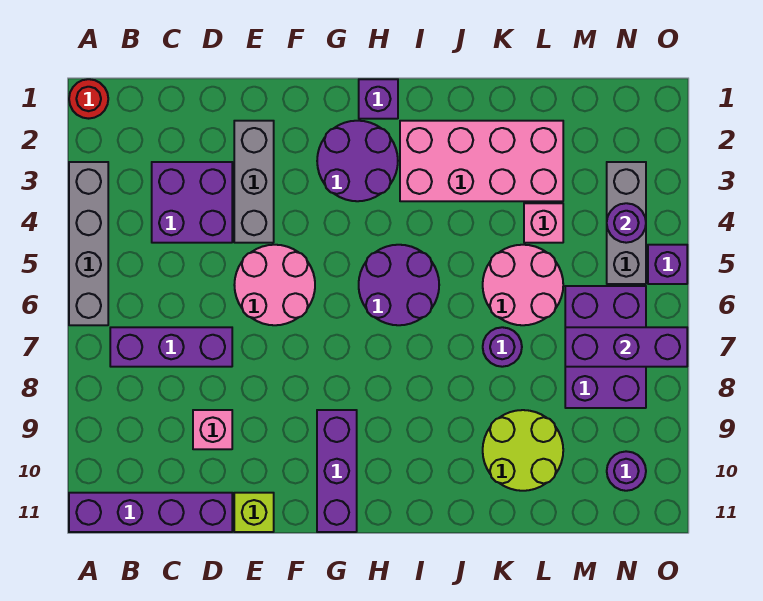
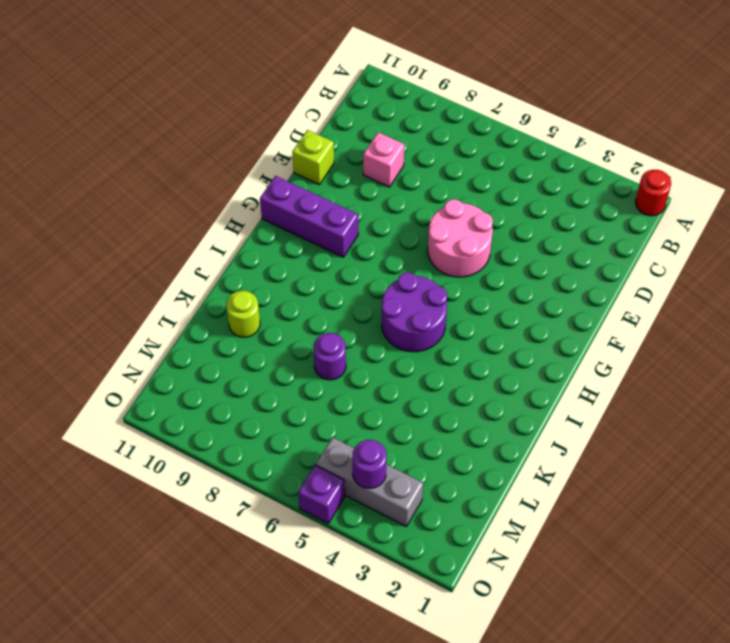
lime round brick K10 level 1 -> lime round brick K9:L10 level 1
none -> grey brick A3:A6 level 1
none -> purple brick A11:D11 level 1
none -> purple brick B7:D7 level 1

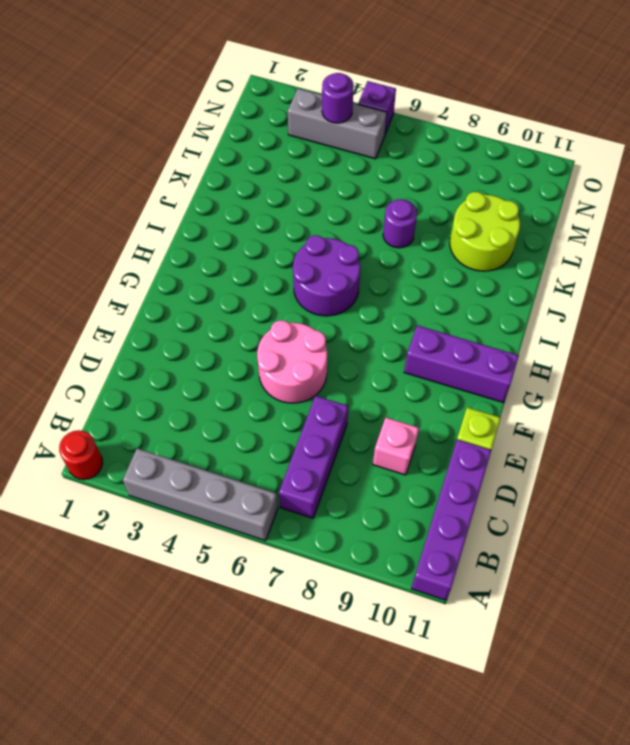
none -> purple brick C3:D4 level 1
none -> grey brick E2:E4 level 1
none -> purple round brick G2:H3 level 1

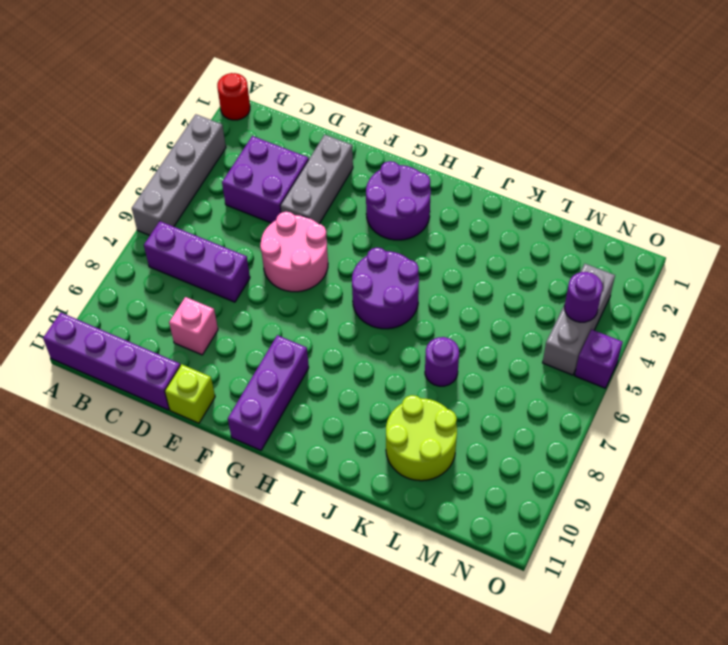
none -> purple brick H1 level 1
none -> pink brick I2:L3 level 1
none -> pink round brick K5:L6 level 1

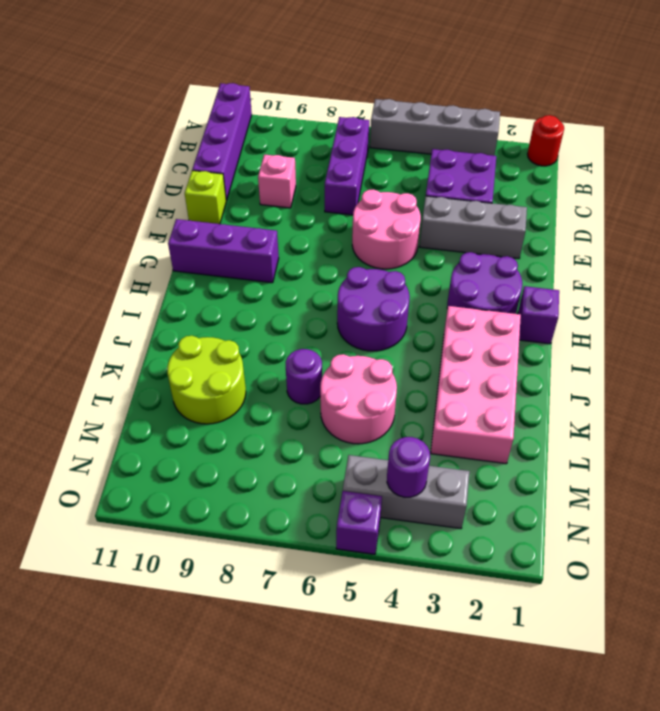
none -> pink brick L4 level 1
none -> purple brick M6:N8 level 1
none -> purple round brick N10 level 1

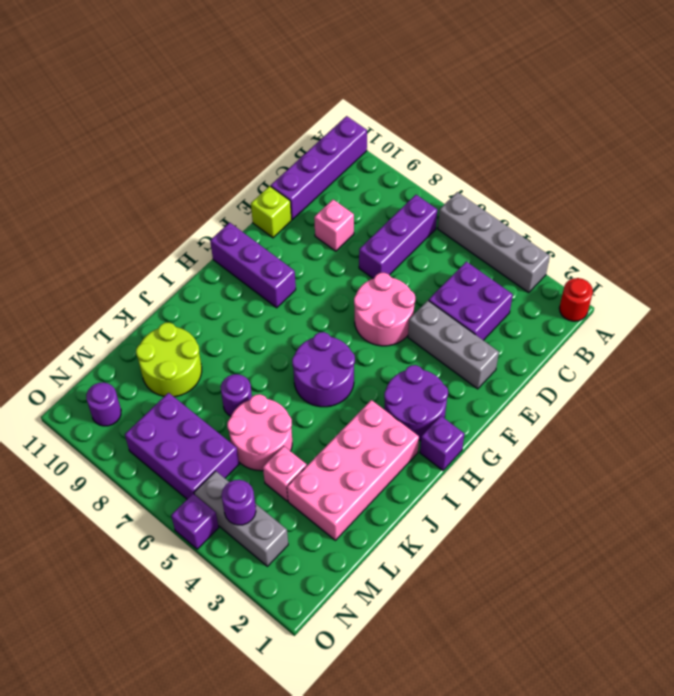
none -> purple brick M7:O7 level 2

